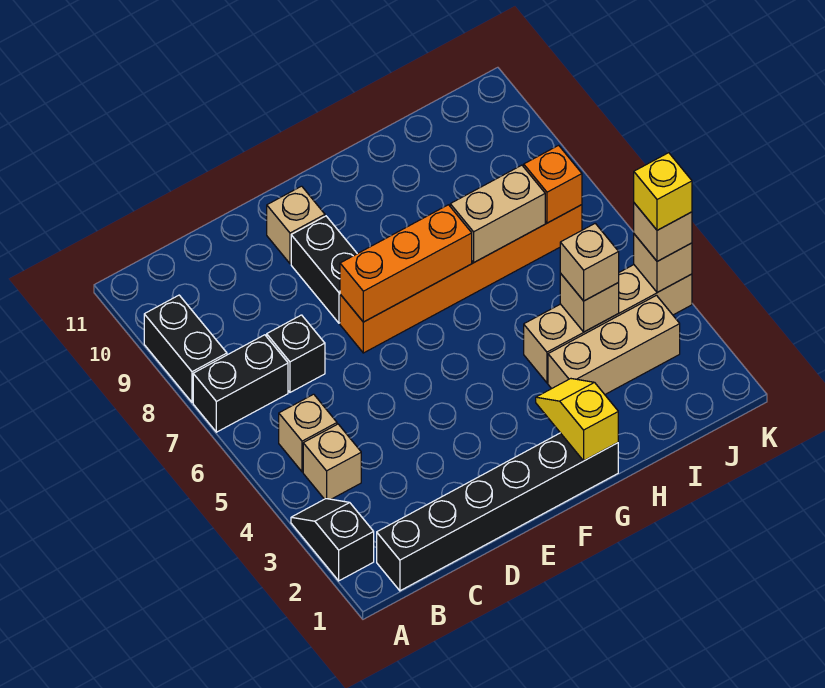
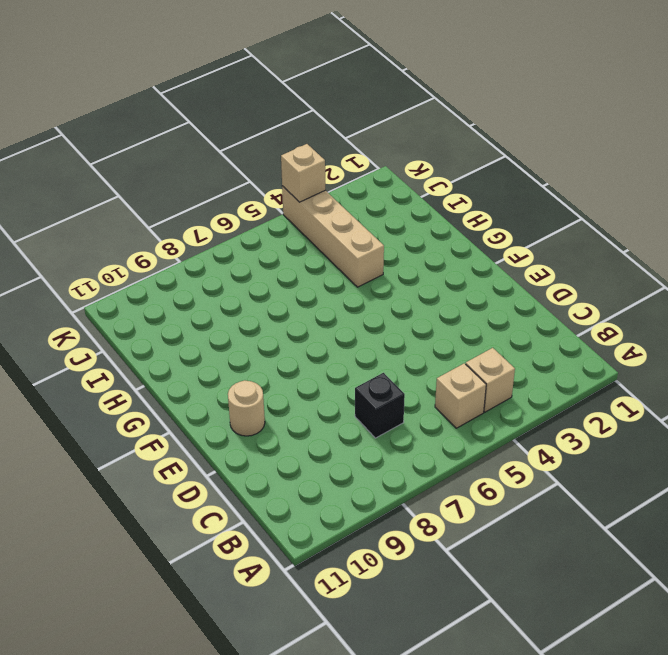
tan round brick E10 level 1 -> tan brick E10 level 1
none -> black slope A2:A3 level 1 top 2
none -> black brick A7:B7 level 1
none -> black brick A8:A9 level 1

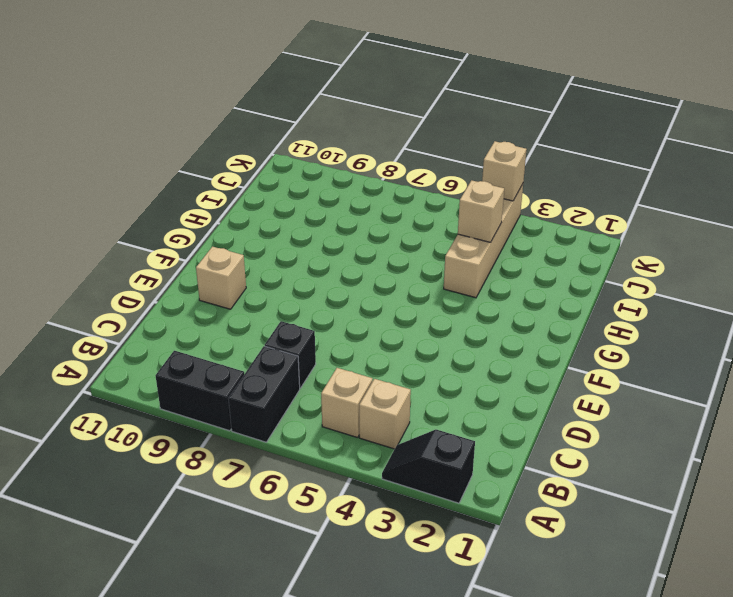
none -> black brick B1:G1 level 1
none -> orange brick E7:J7 level 1
none -> black brick E8:E9 level 1

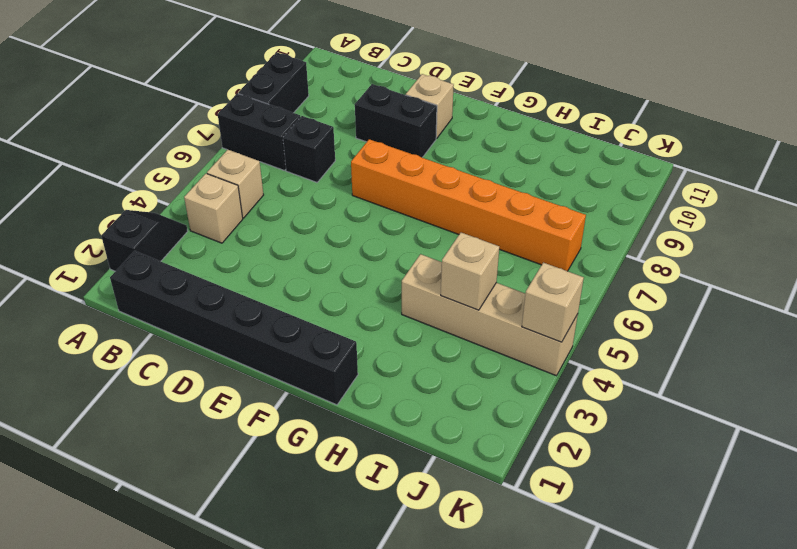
black brick D9:E9 level 1 -> black brick E8:E9 level 1
none -> tan brick H3:J3 level 1
none -> orange brick E7:G7 level 2
none -> yellow slope G1:G2 level 2 top 1

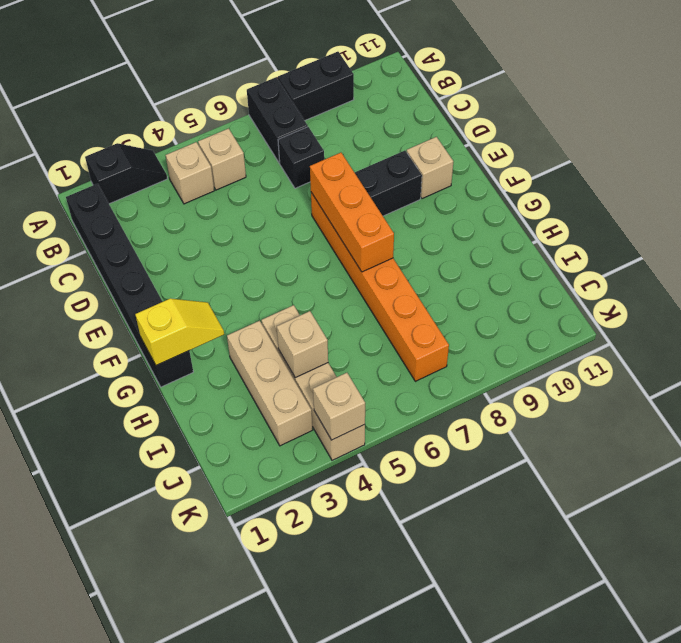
none -> tan brick H7:I7 level 2
none -> orange brick J7 level 2
none -> tan brick I4 level 3

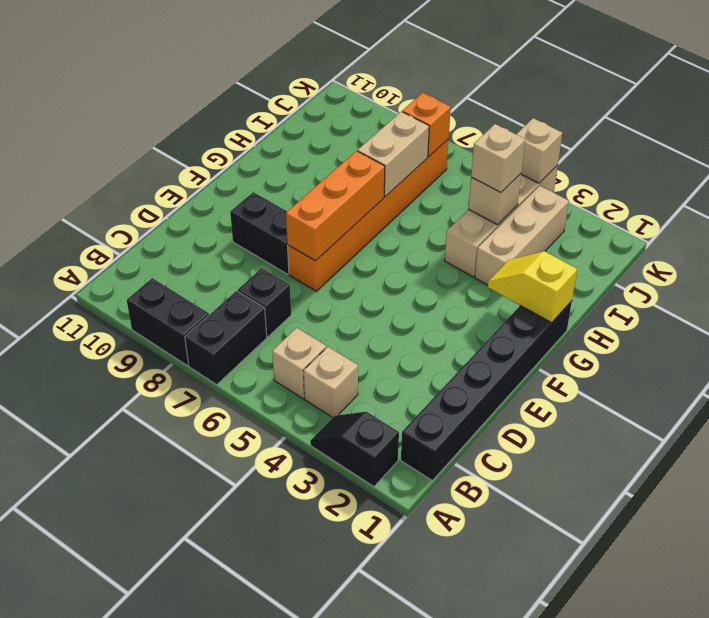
none -> tan brick E10 level 1
none -> tan brick K4 level 3
none -> yellow brick K4 level 4

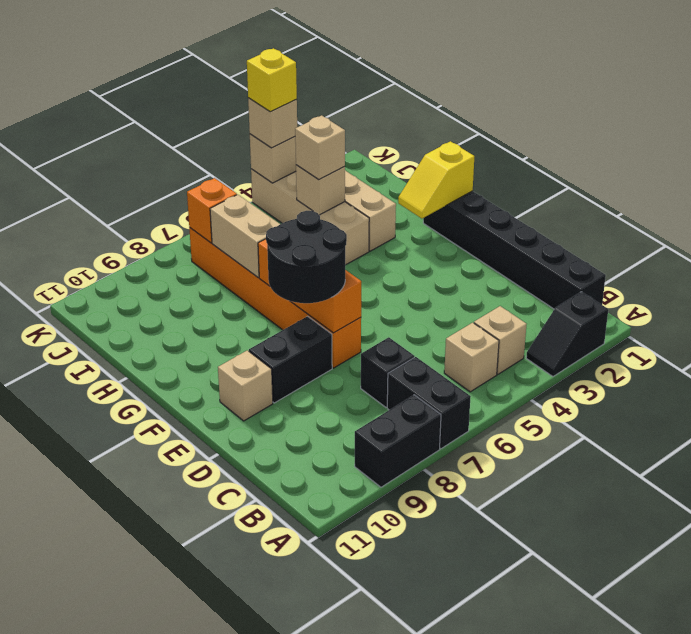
black round brick E7:F8 level 3 -> none

